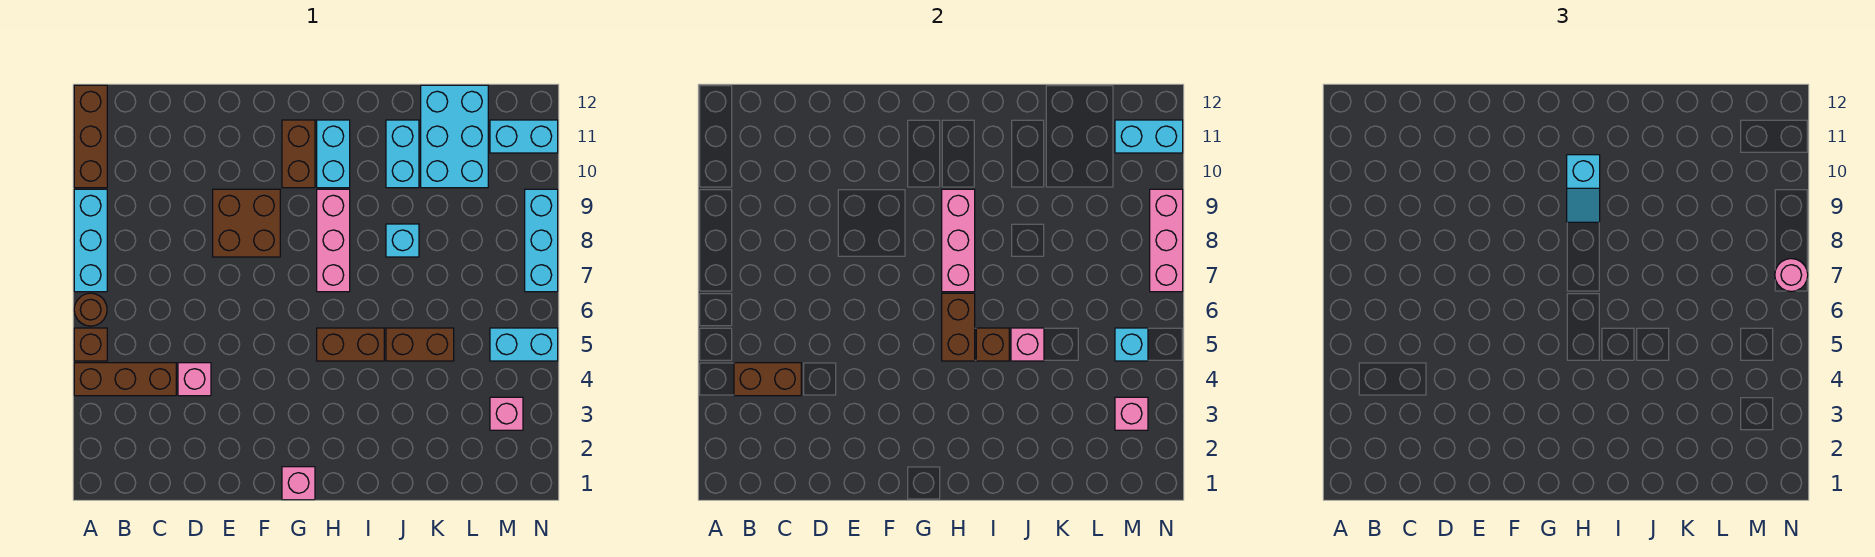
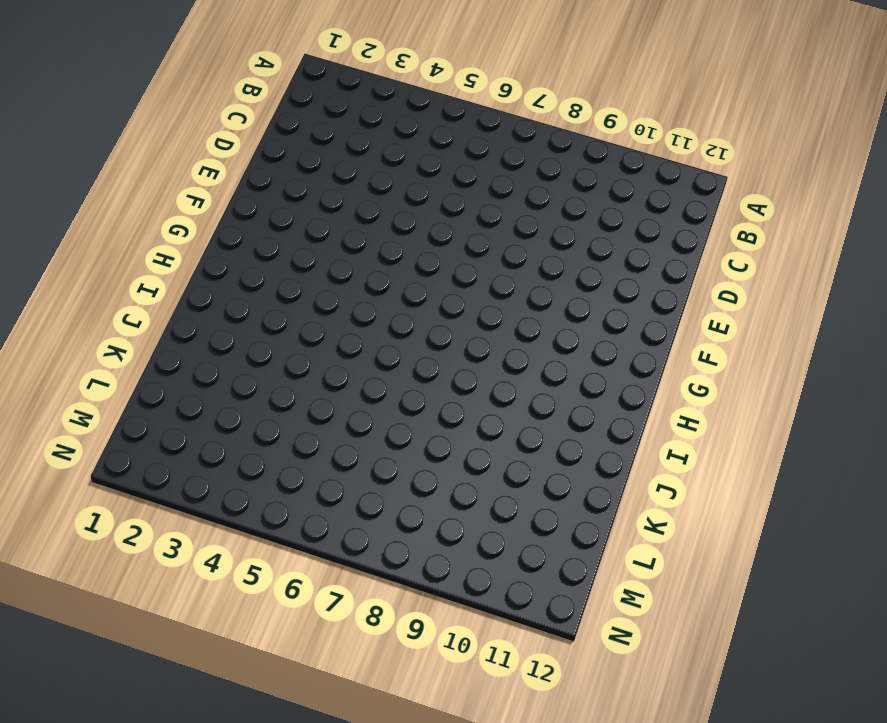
none -> brown brick A4:C4 level 1
none -> brown brick A5 level 1
none -> brown round brick A6 level 1
none -> cyan brick A7:A9 level 1

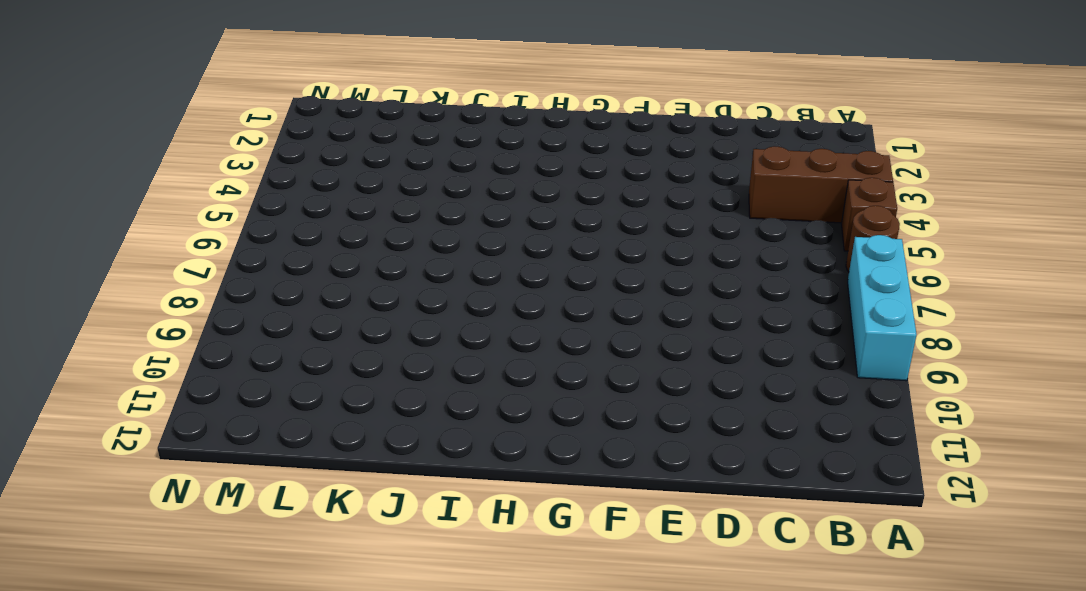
none -> brown brick A10:A12 level 1
none -> pink brick D4 level 1
none -> brown brick E8:F9 level 1
none -> pink brick G1 level 1

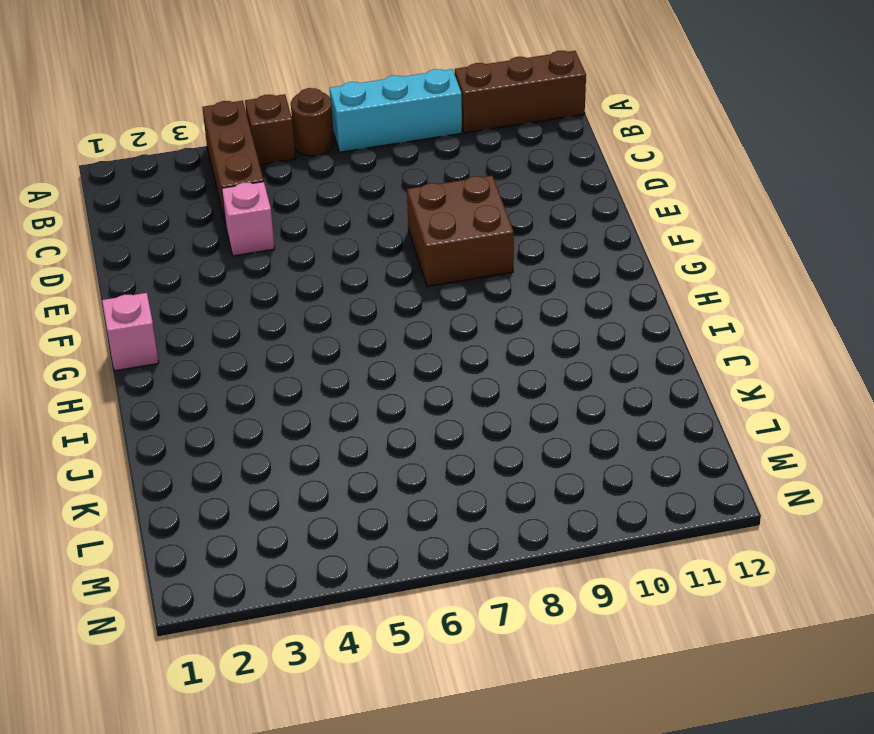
none -> brown brick G10:G11 level 1
none -> brown brick H5:I5 level 1
none -> pink brick H7:H9 level 1
none -> cyan brick H10:H11 level 1

